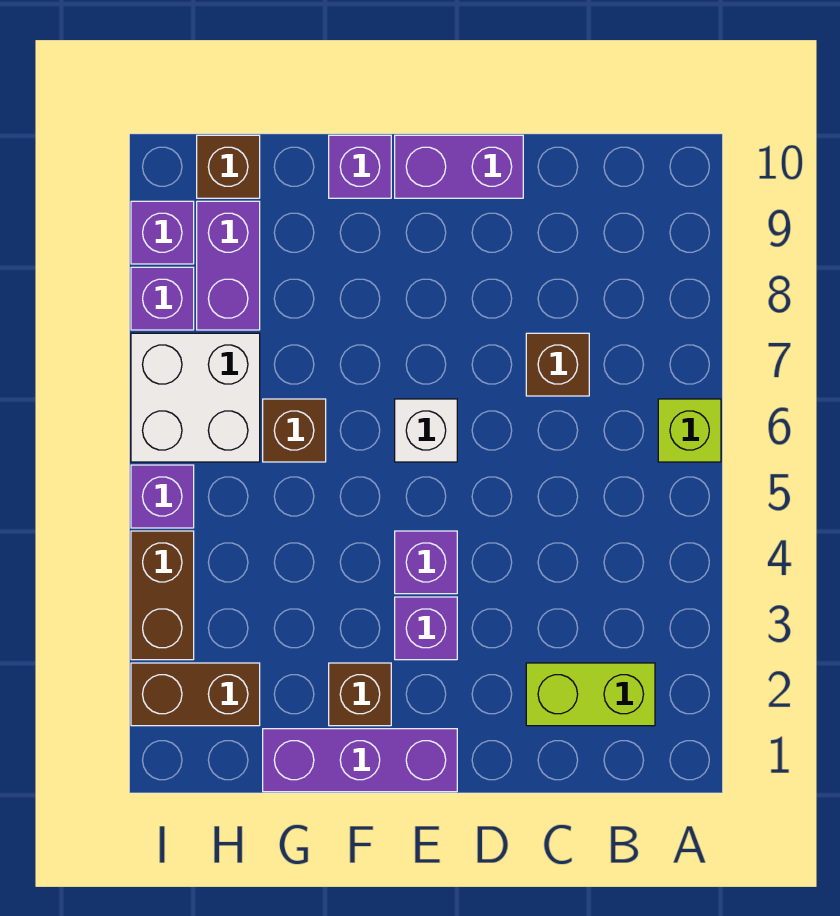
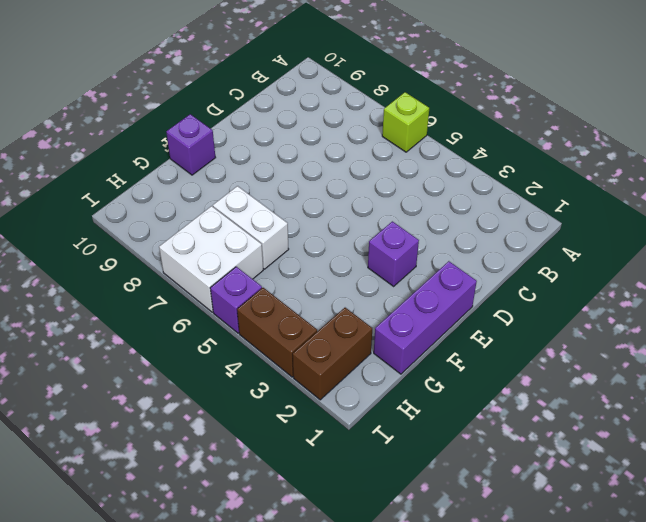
white brick G6:G7 level 1 -> brown brick G6 level 1
none -> lime brick B2:C2 level 1
none -> brown brick C7 level 1
none -> purple brick D10:E10 level 1

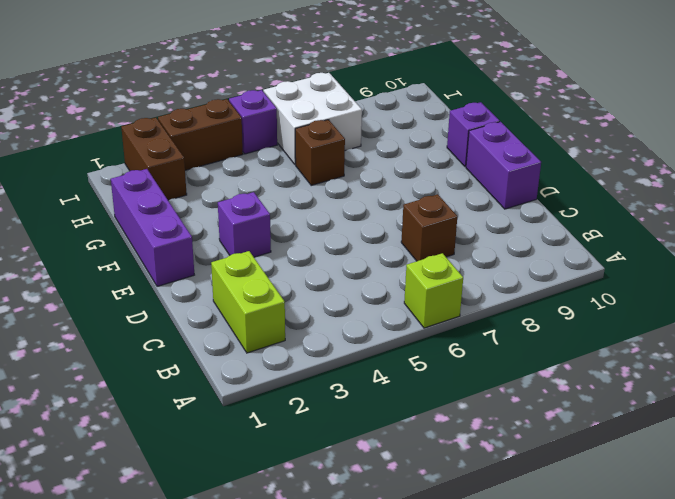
none -> purple brick E4 level 1
none -> white brick E6 level 1
none -> brown brick F2 level 1

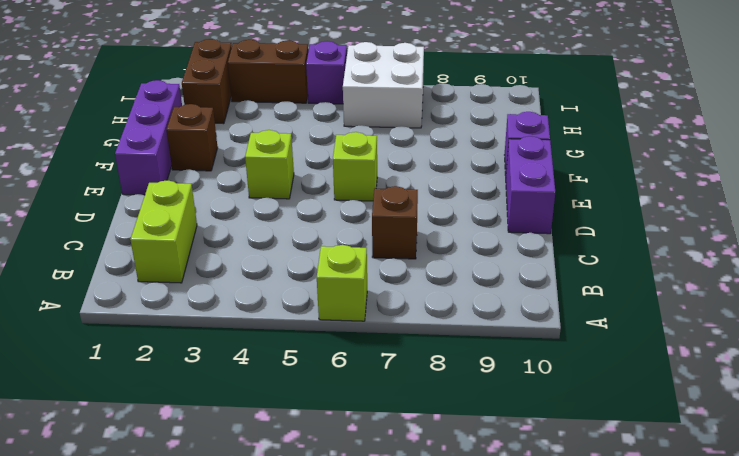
lime brick E4 level 1 -> purple brick E4 level 1
lime brick E6 level 1 -> white brick E6 level 1
none -> purple brick E3 level 1
none -> brown brick G6 level 1
none -> purple brick H8:H9 level 1

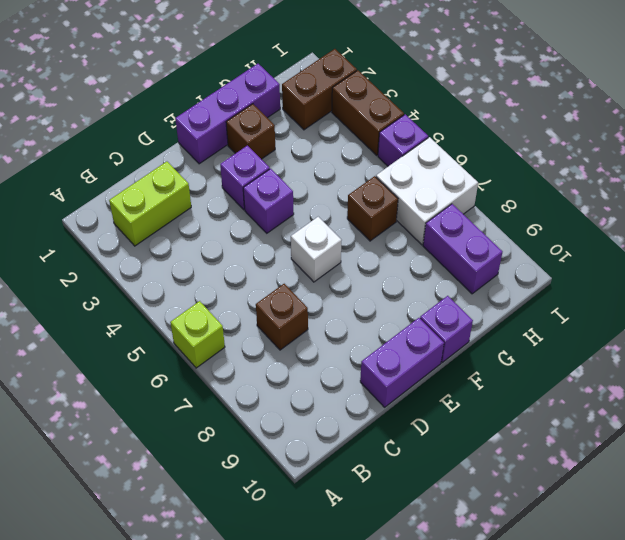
none -> brown brick H10 level 1
none -> purple brick I8 level 1
none -> purple brick I9 level 1

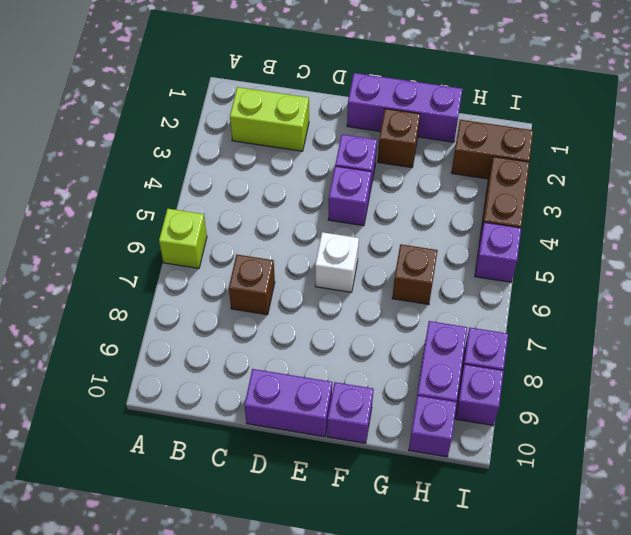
purple brick H10 level 1 -> brown brick H10 level 1
none -> white brick H6:I7 level 1

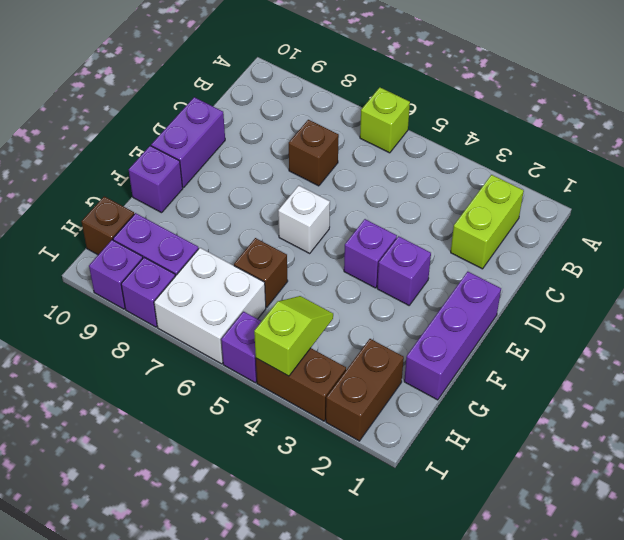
lime slope H4:I4 level 2 top I -> none
none -> brown brick F2 level 1

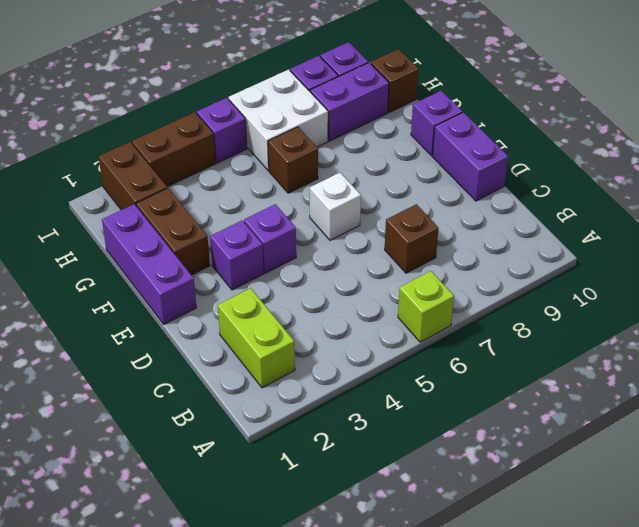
brown brick F2:G2 level 1 -> brown brick F2 level 1

